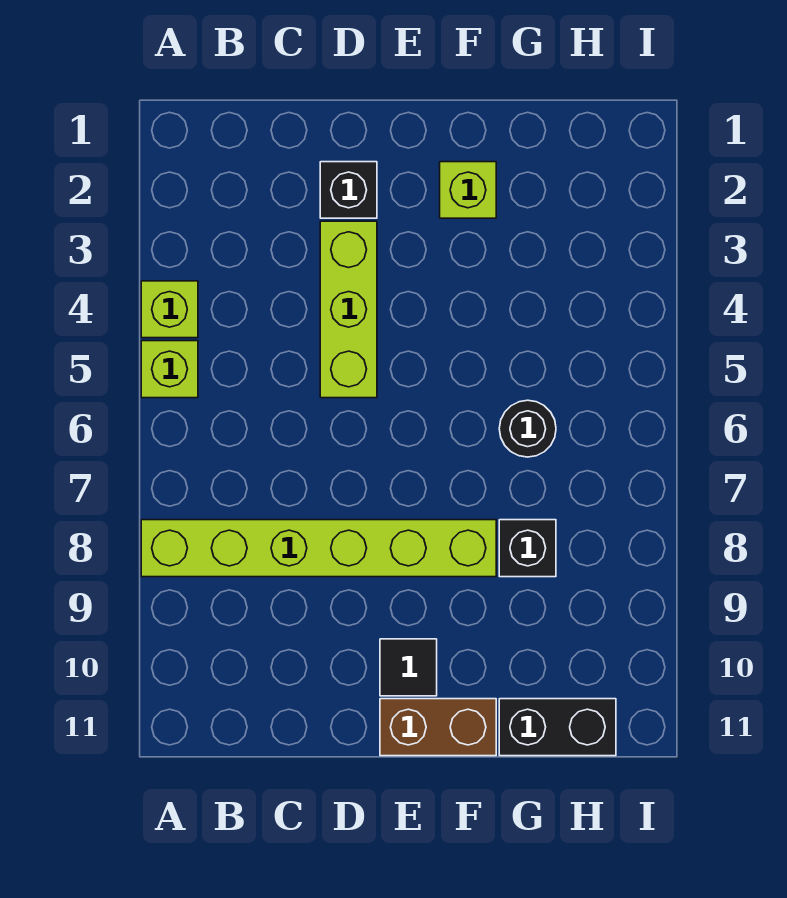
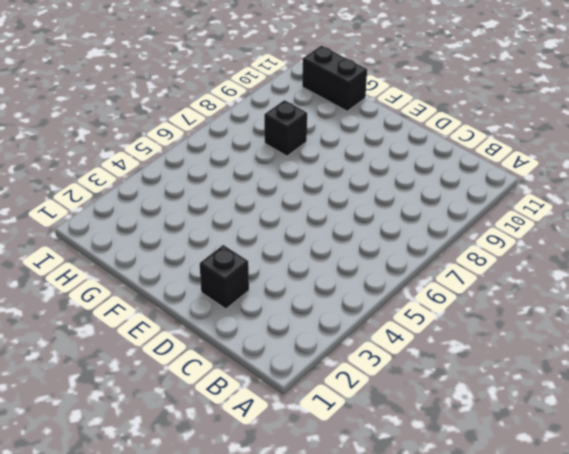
none -> lime brick A4 level 1
none -> lime brick A5 level 1

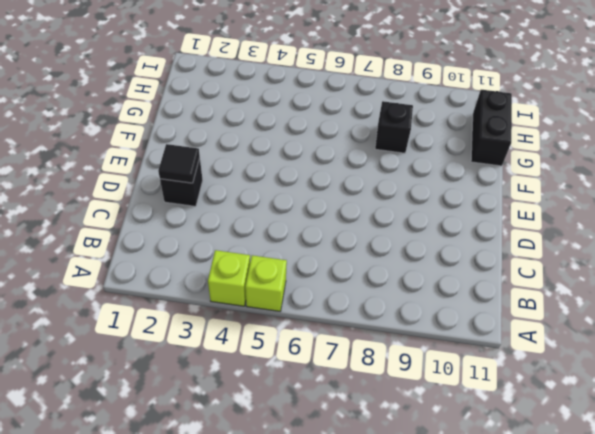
black tile D2 level 2 -> black tile E10 level 1
none -> lime brick A8:F8 level 1
none -> lime brick D3:D5 level 1

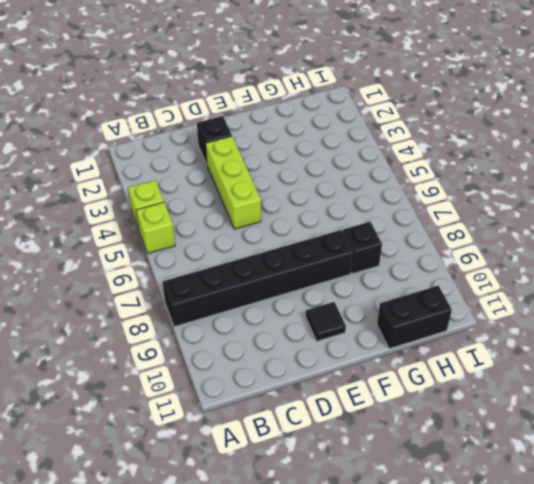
black brick A8:F8 level 1 -> lime brick A8:F8 level 1
none -> brown brick E11:F11 level 1
none -> lime brick F2 level 1

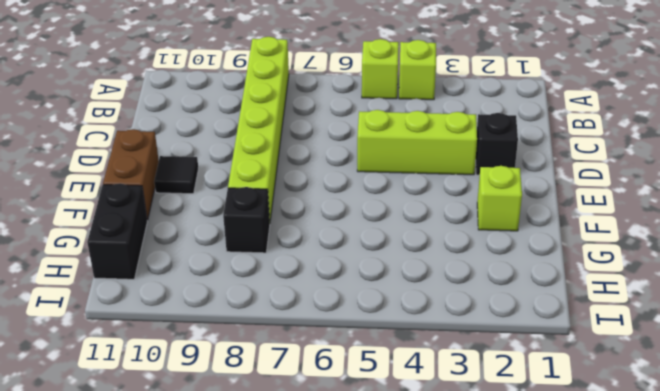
none -> black round brick G6 level 1

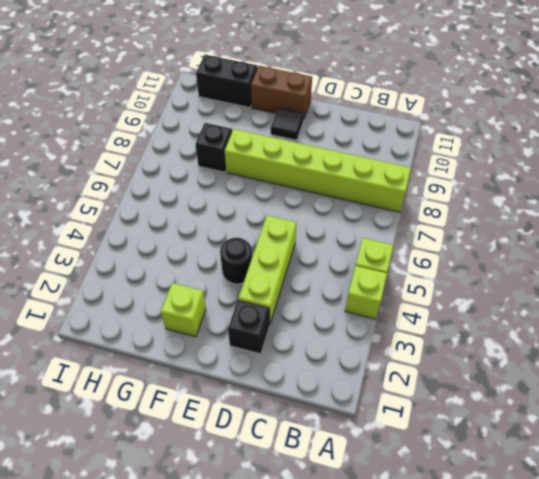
black round brick E4 level 1 -> black round brick G6 level 1

